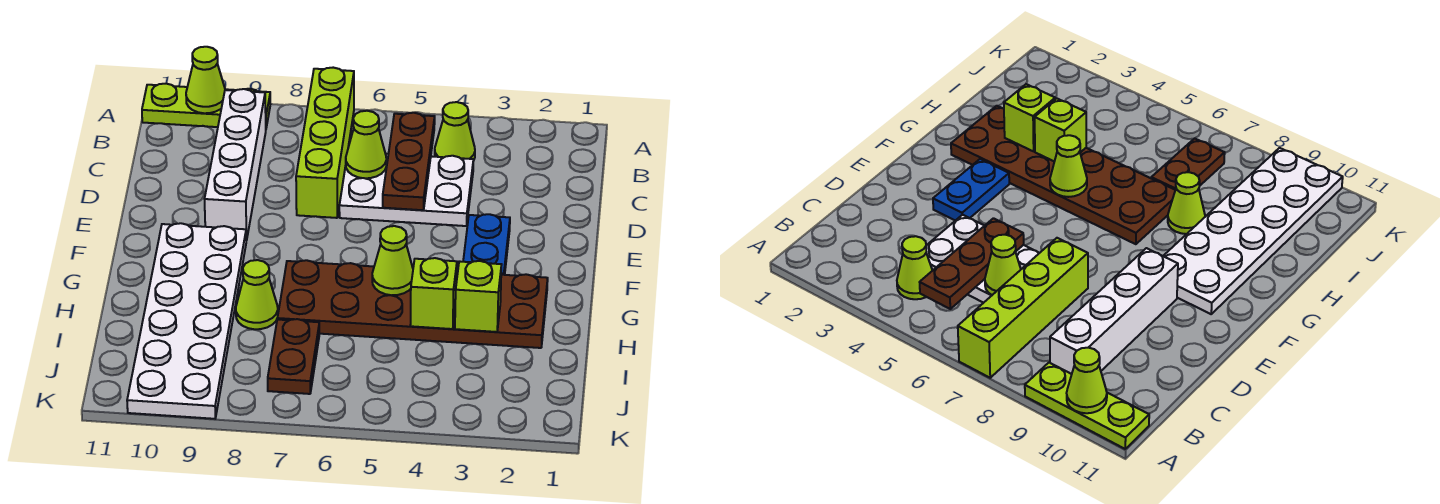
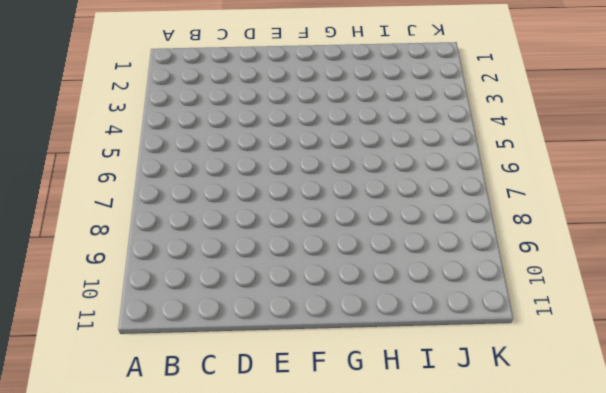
none -> lime brick A7:D7 level 1
none -> lime plate A9:A11 level 1
none -> lime cone B4 level 1

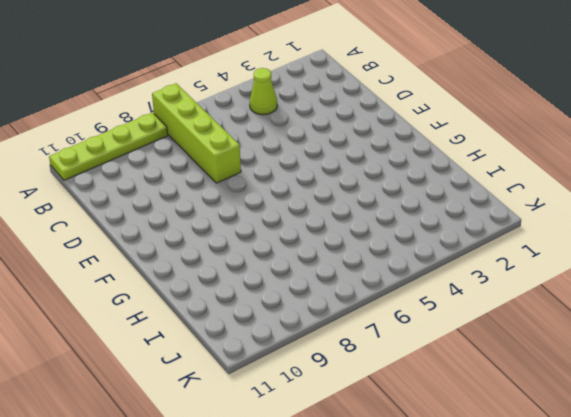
lime plate A8:A11 level 1 -> lime plate A9:A11 level 1
none -> white brick B9:E9 level 1
none -> white plate C4:D6 level 1
none -> blue plate E3:F3 level 1

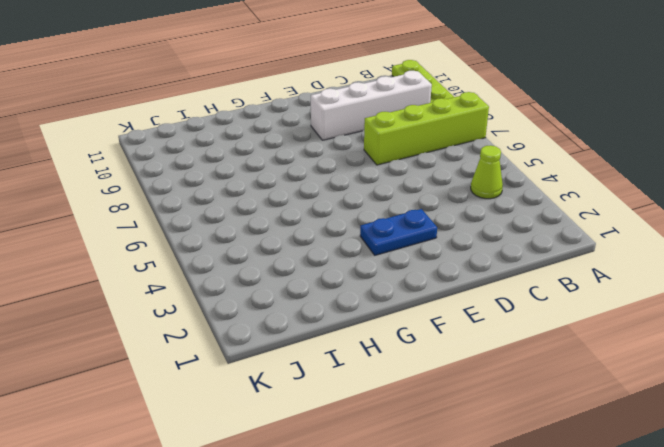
none -> white plate C4:D6 level 1
none -> white plate F9:K10 level 1
none -> brown plate G2:H7 level 1

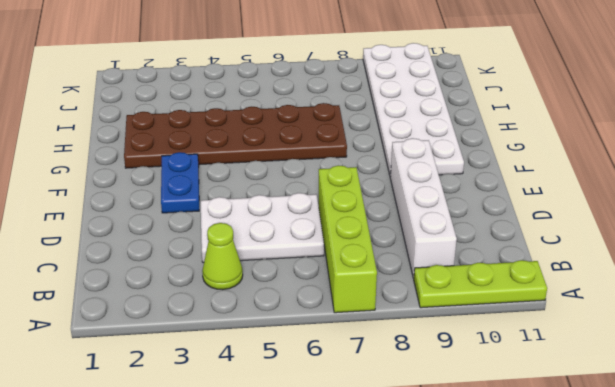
none -> lime cone H8 level 1
none -> brown plate I7:J7 level 1
none -> lime cone A10 level 2

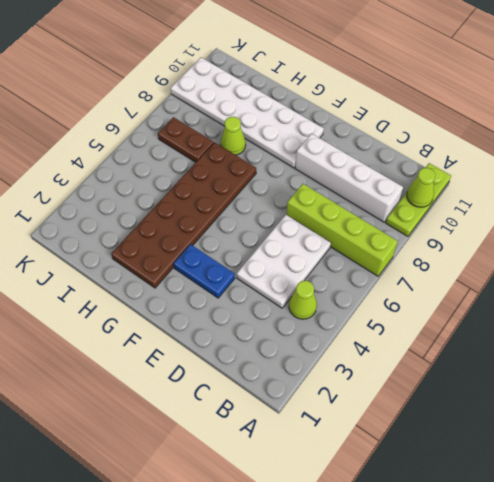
none -> brown plate B5:D5 level 2
none -> lime cone C6 level 2
none -> lime cone G5 level 2

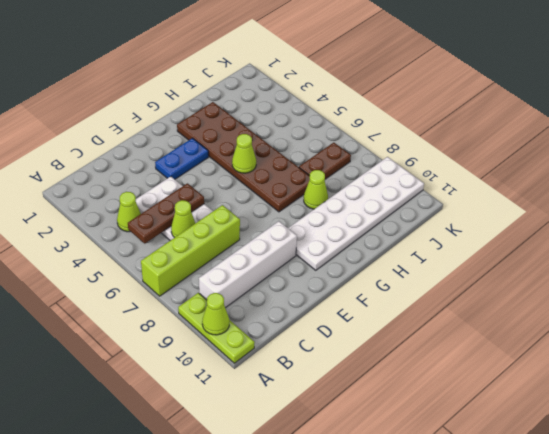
none -> lime brick H3 level 2
none -> lime brick H4 level 2

